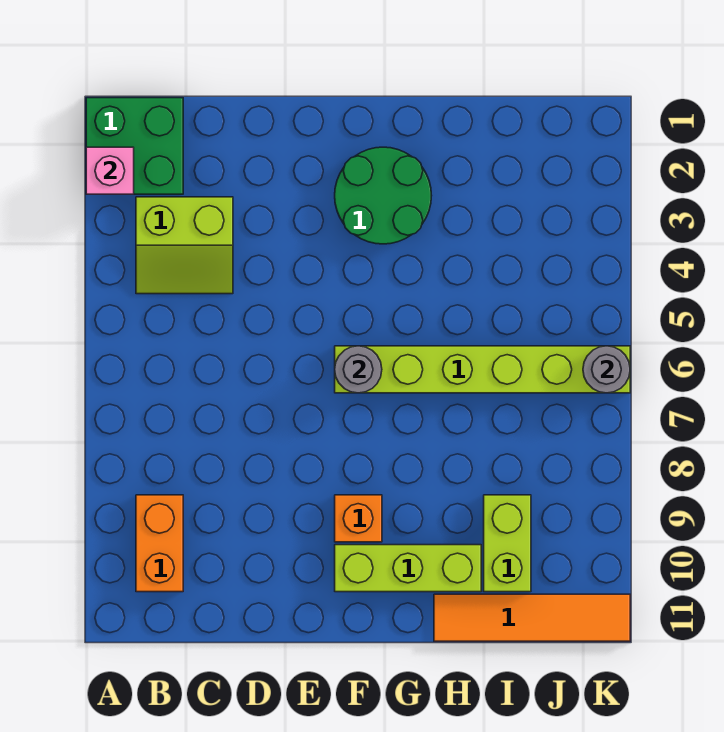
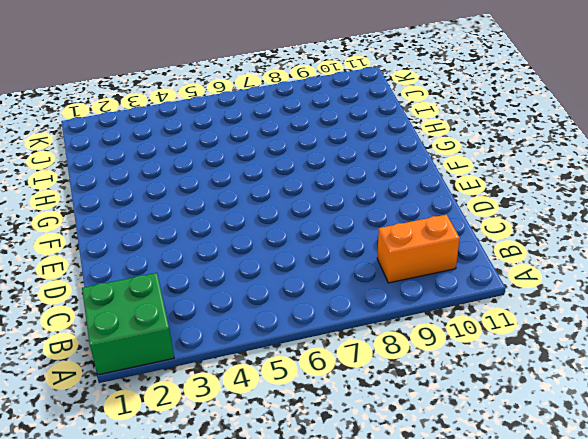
none -> lime slope B3:C4 level 1 top 3
none -> green round brick F2:G3 level 1
none -> lime brick F6:K6 level 1

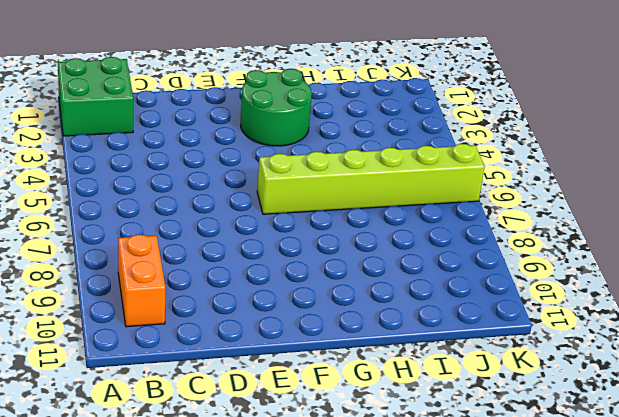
none -> lime slope B3:C4 level 1 top 3
none -> orange brick F9 level 1
none -> lime brick F10:H10 level 1

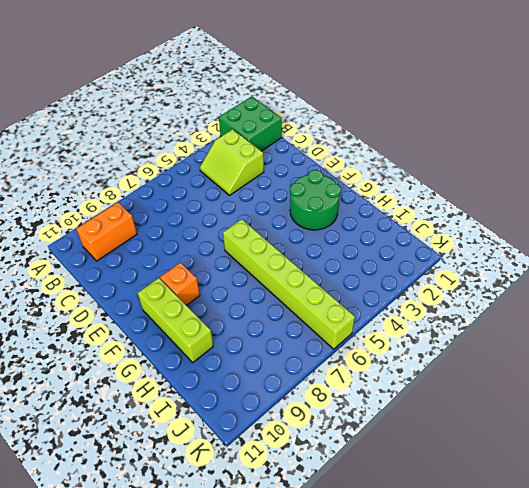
none -> orange tile H11:K11 level 1
none -> lime brick I9:I10 level 1
none -> pink brick A2 level 2

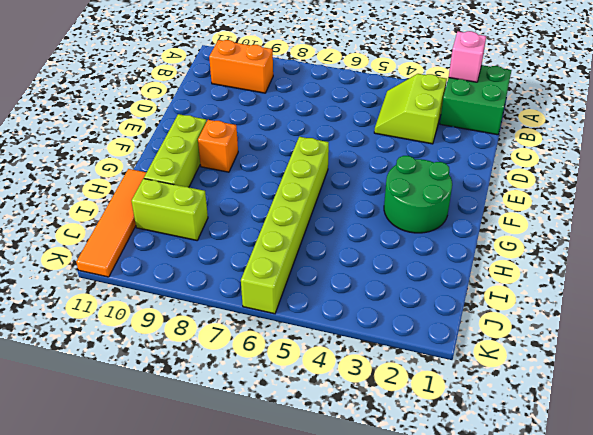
none -> grey round brick F6 level 2
none -> grey round brick K6 level 2

